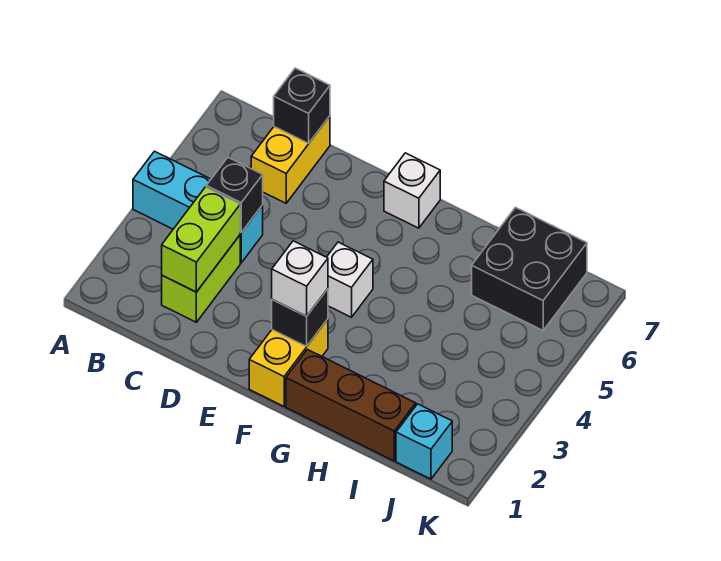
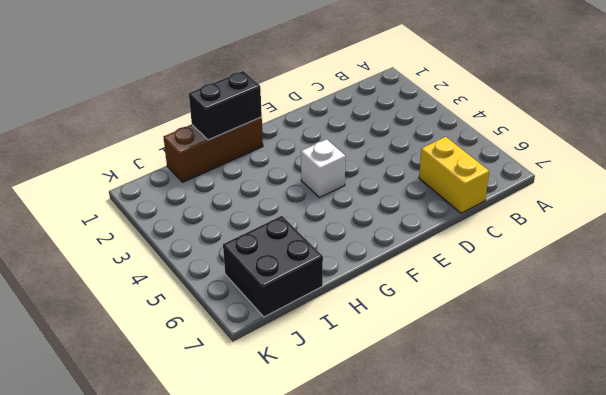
black brick G1:H1 level 2 -> none
none -> cyan brick A4:C4 level 1
none -> lime brick C2:C3 level 1
none -> yellow brick F1:F2 level 1

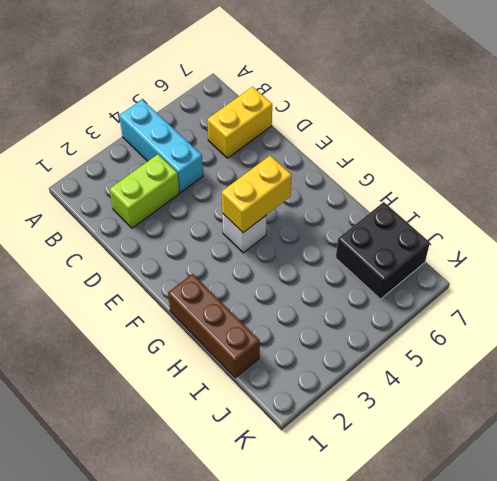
yellow brick F4:F5 level 2 -> yellow brick F1:F2 level 1
none -> white brick F7 level 1
none -> cyan brick J1 level 1
none -> lime brick C2:C3 level 2

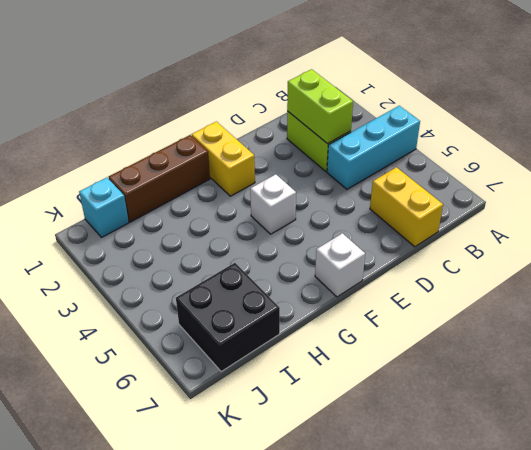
none -> black brick C4 level 2
none -> black brick C7 level 2
none -> black brick F2 level 2

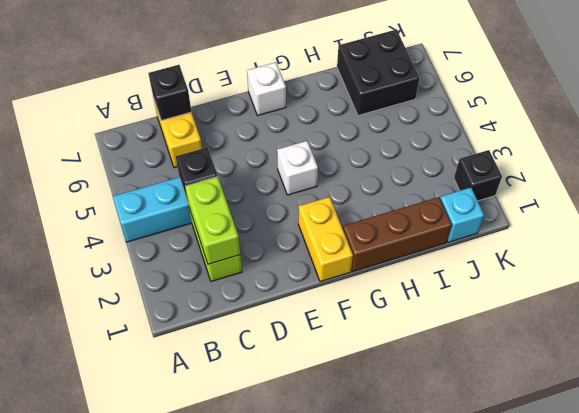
black brick K2 level 1 -> black brick F2 level 2
none -> white brick F2 level 3

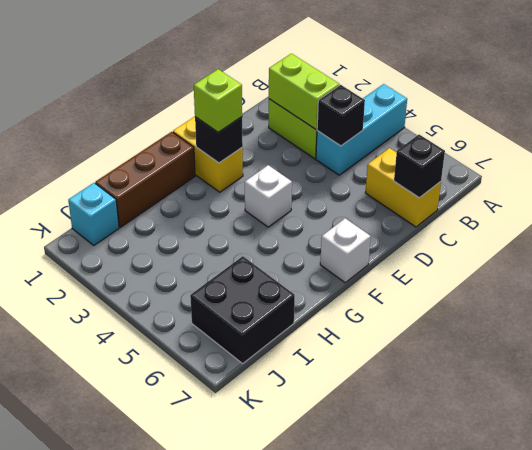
lime brick F2 level 3 -> white brick F2 level 3

